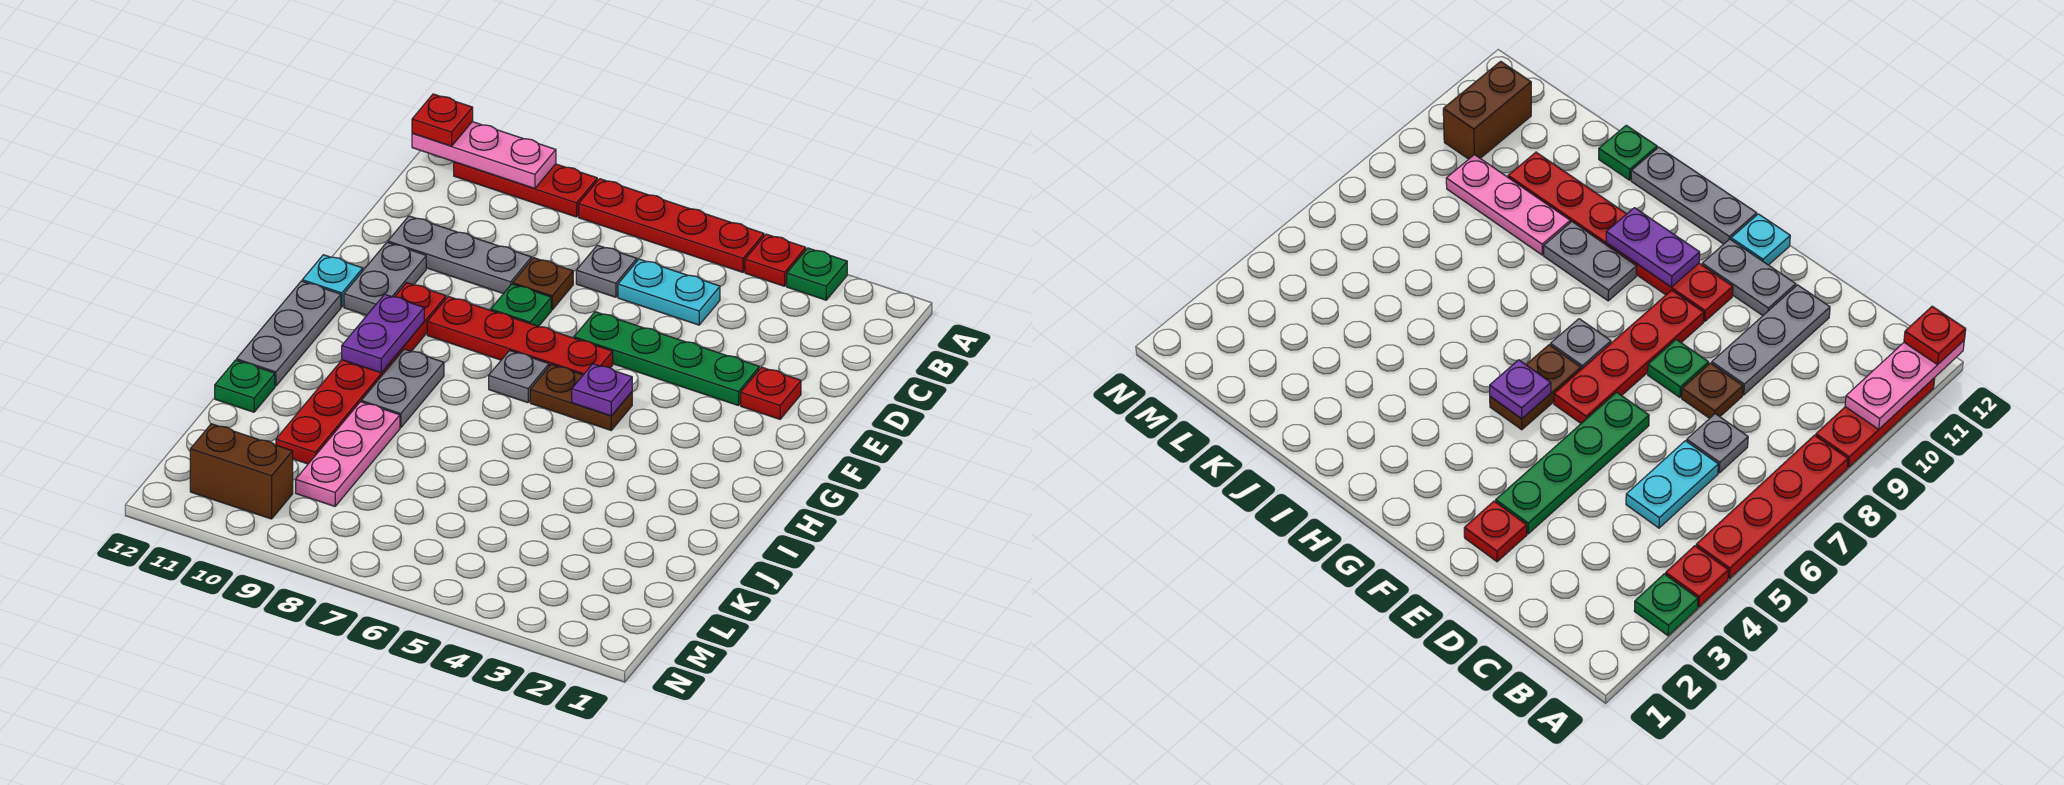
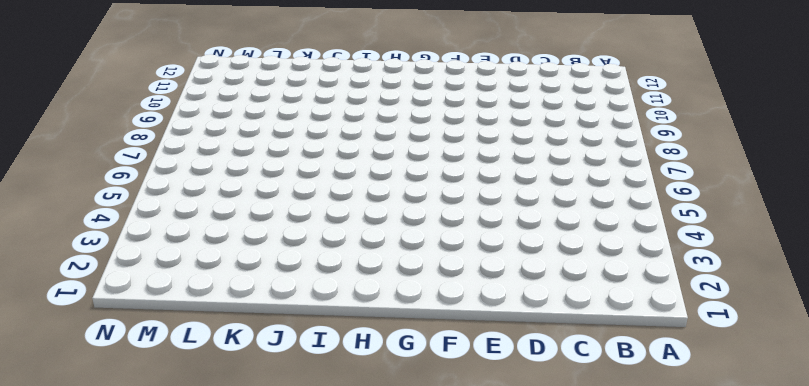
none -> green plate A3 level 1
none -> red plate A4 level 1
none -> red plate A5:A8 level 1

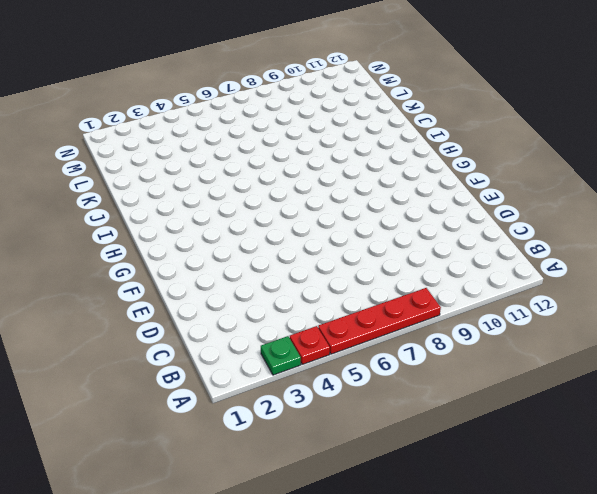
none -> red plate A9:A11 level 1
none -> cyan plate C5:C6 level 1
none -> grey plate C7 level 1

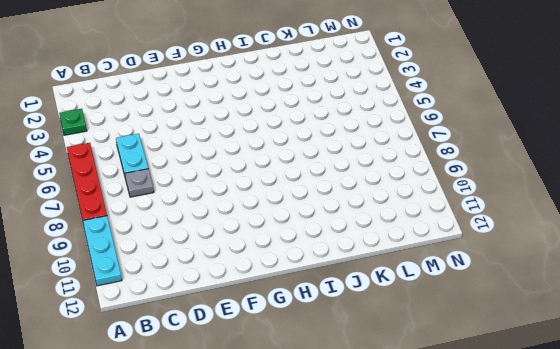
cyan plate A9:A11 level 1 -> red plate A9:A11 level 1
none -> red plate A4 level 1
none -> brown plate D8 level 1
none -> grey plate D9:D11 level 1

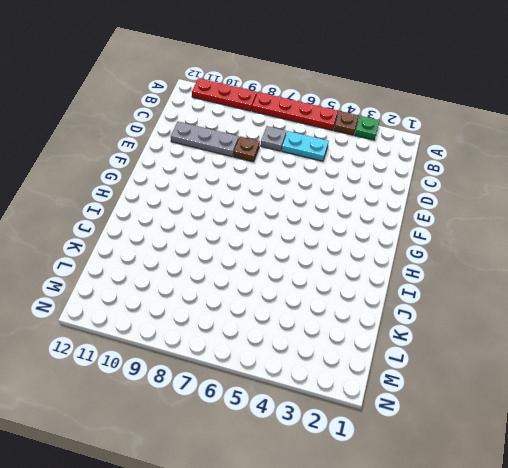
brown plate A4 level 1 -> red plate A4 level 1
none -> red plate E2 level 1
none -> green plate E3:E6 level 1
none -> green plate E8 level 1

